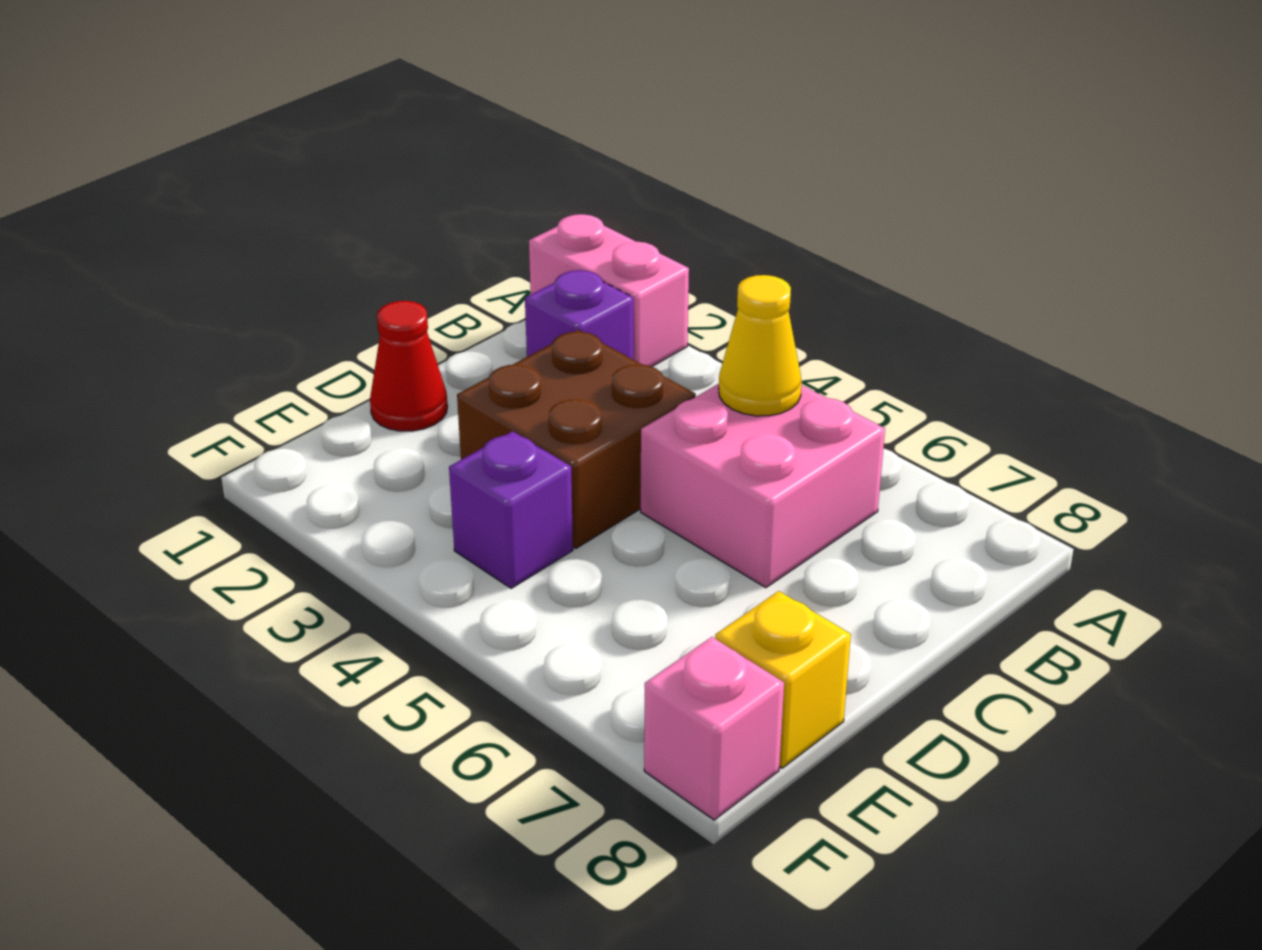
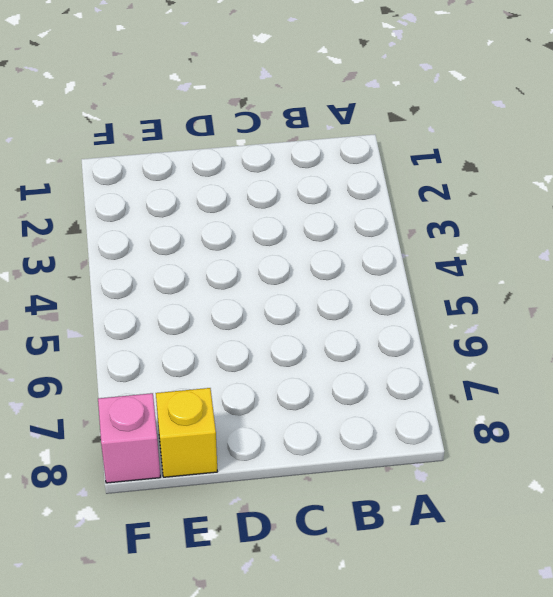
none -> pink brick A1:A2 level 1
none -> purple brick B2 level 1

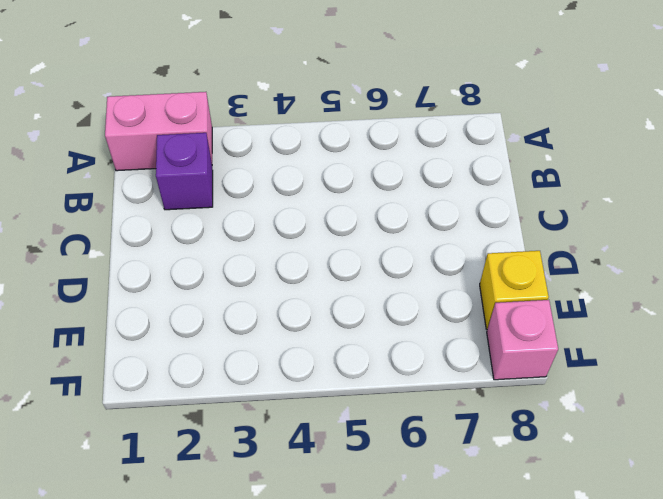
none -> pink brick B5:C6 level 1
none -> brown brick C3:D4 level 1

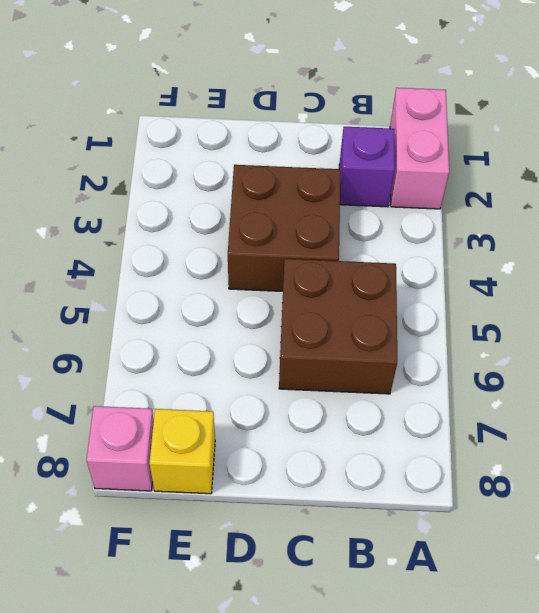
brown brick B5:C6 level 1 -> pink brick B5:C6 level 1
none -> red cone D1 level 1
none -> purple brick E4 level 1

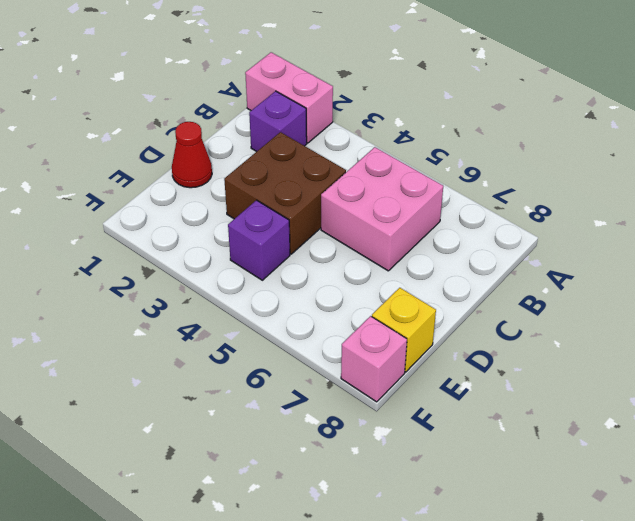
none -> yellow cone B5 level 2

